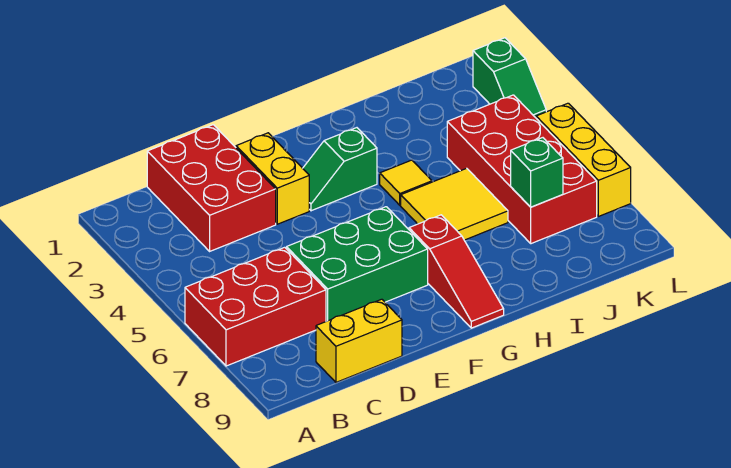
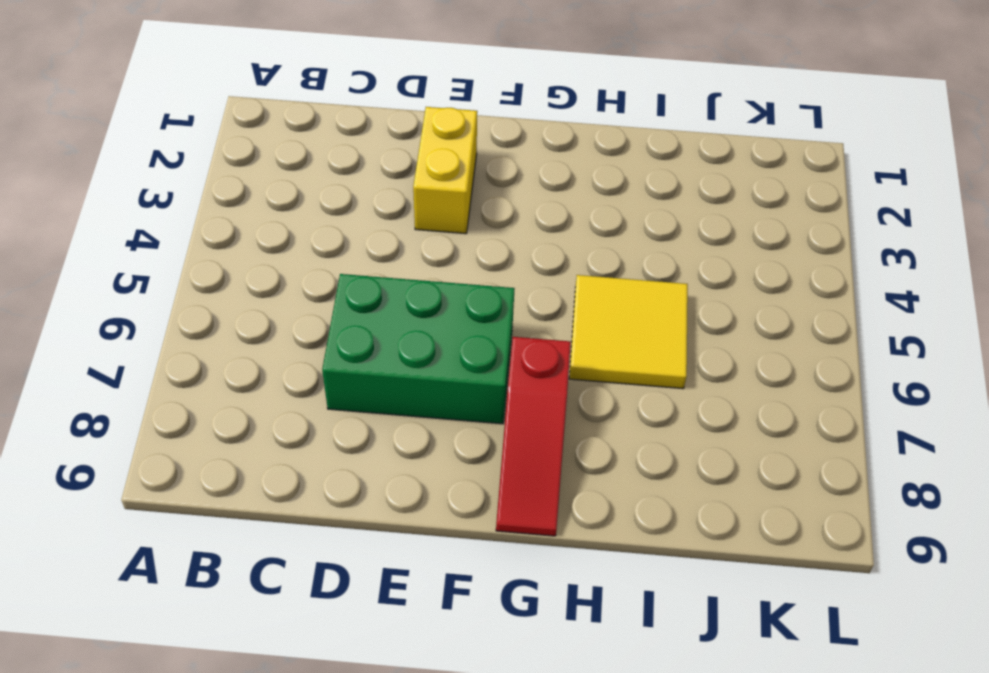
none -> red brick A6:C7 level 1
none -> red brick C1:D3 level 1
none -> yellow brick C9:D9 level 1

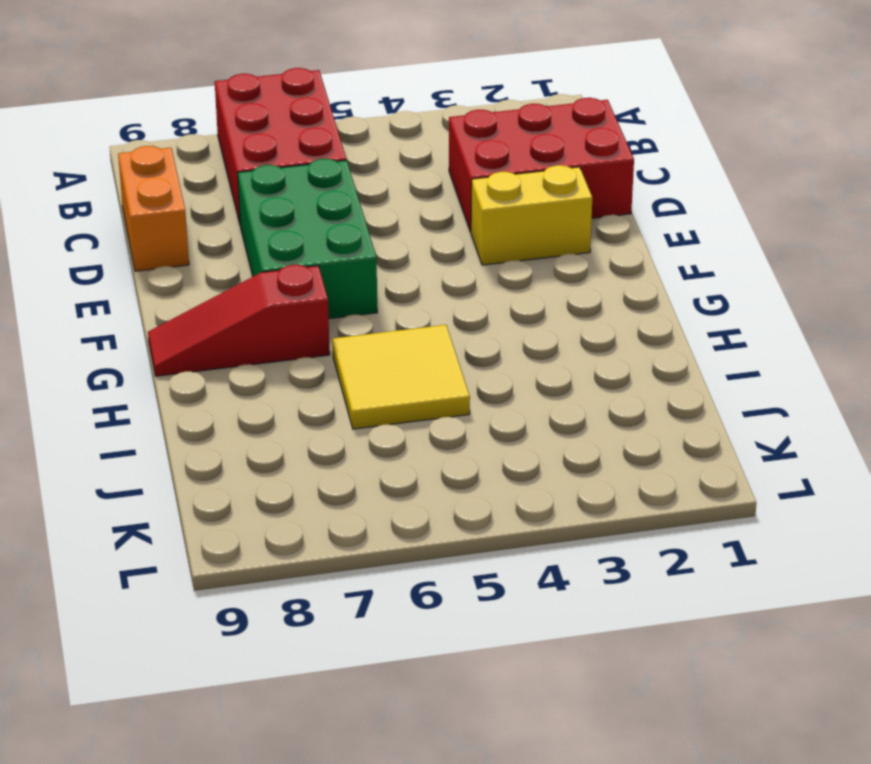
orange brick C9:D9 level 1 -> yellow brick C9:D9 level 1
none -> green slope F3:G3 level 1 top G
none -> yellow tile H4 level 1
none -> red brick J4:K7 level 1

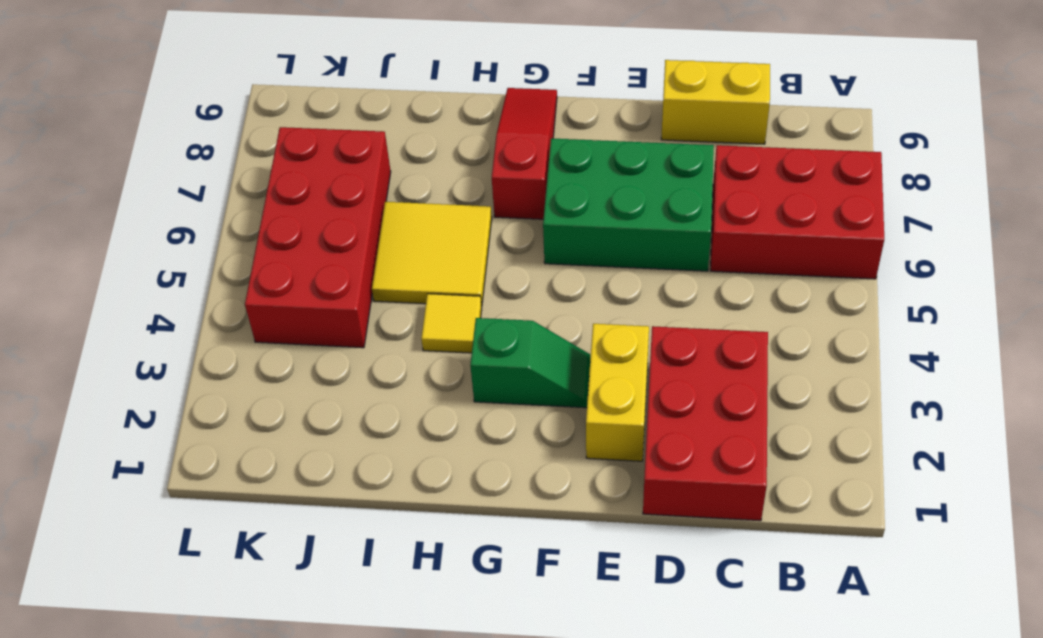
none -> green slope L2:L3 level 1 top 2
none -> yellow brick L5:L7 level 1
none -> green brick J7 level 2

